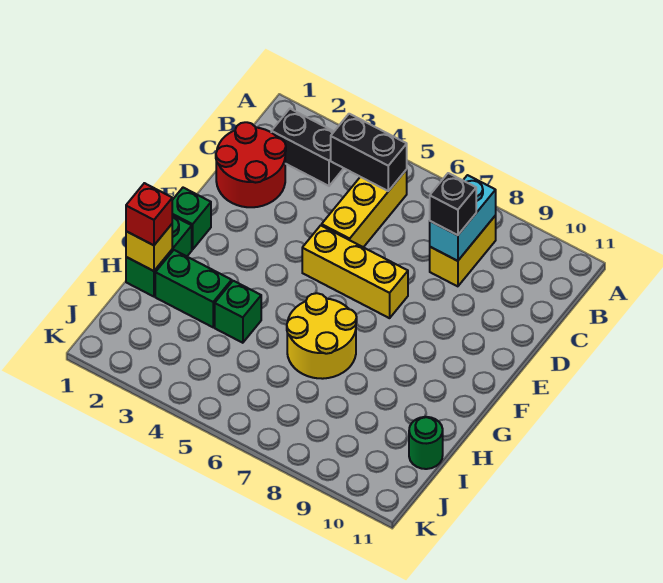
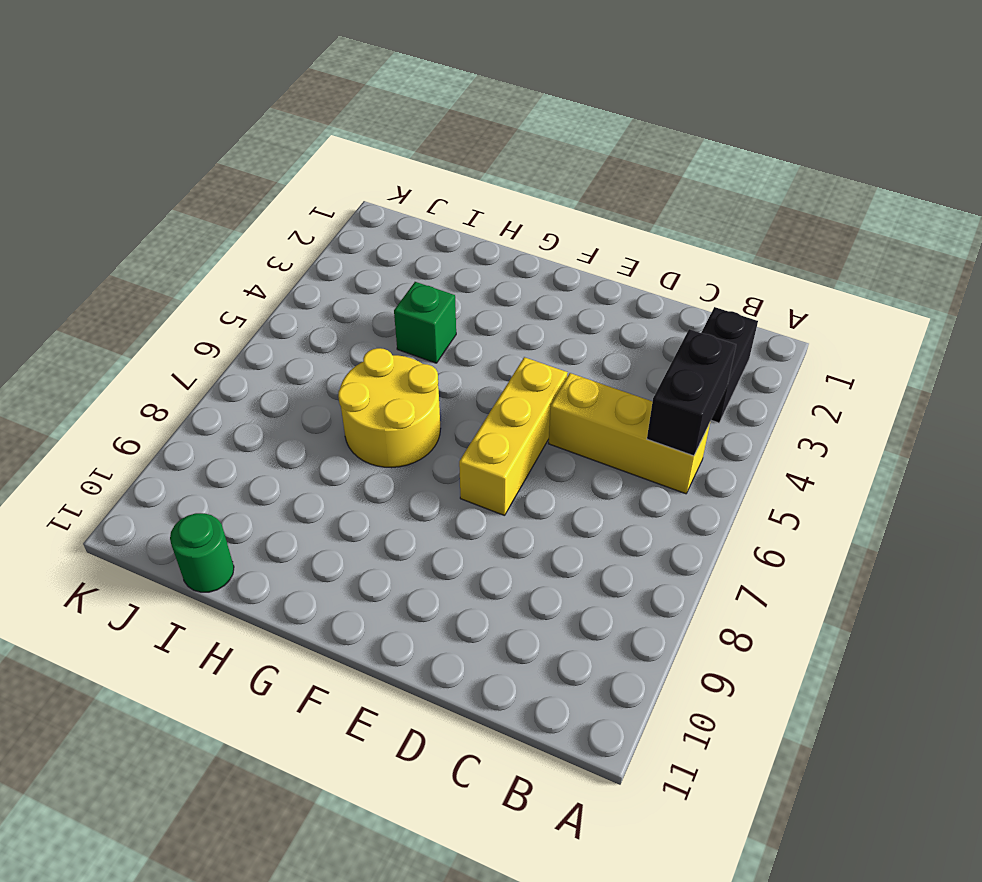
none -> yellow brick B8:C8 level 1
none -> red round brick C1:D2 level 1
none -> green brick F1 level 1

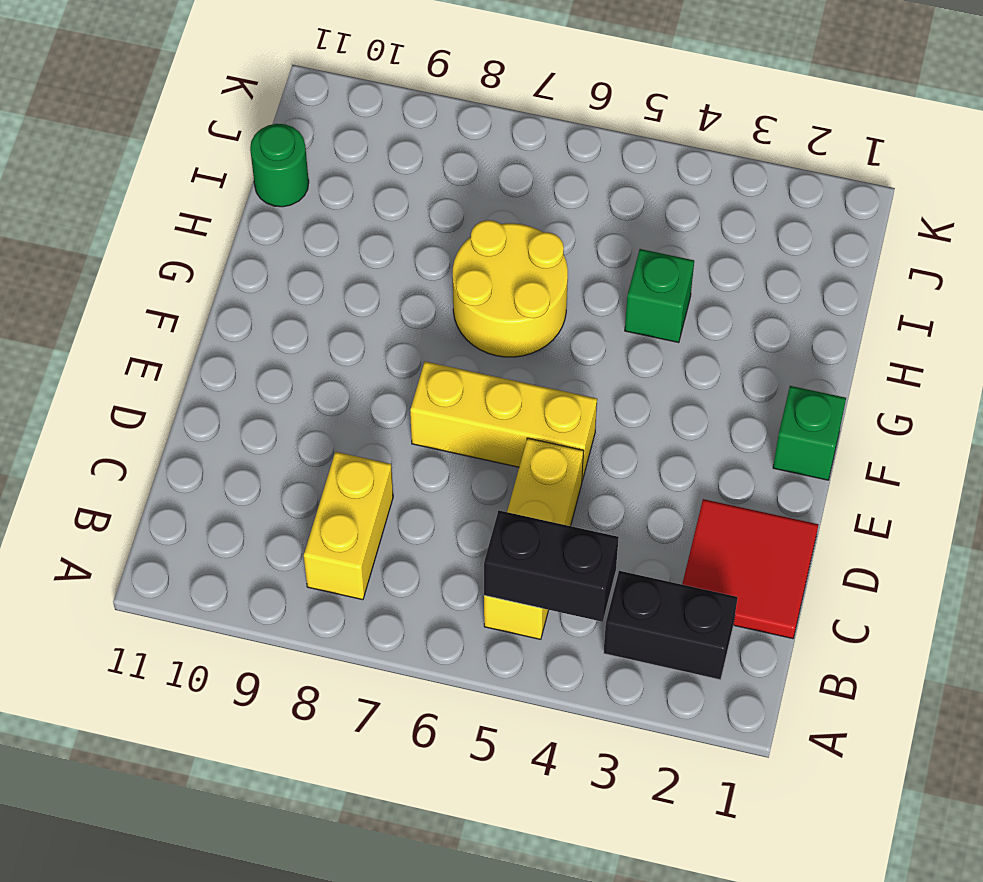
red tile C1:D2 level 1 -> red round brick C1:D2 level 1
none -> green brick G1:H1 level 1
none -> green brick H2:H3 level 1
none -> cyan brick B8:C8 level 2

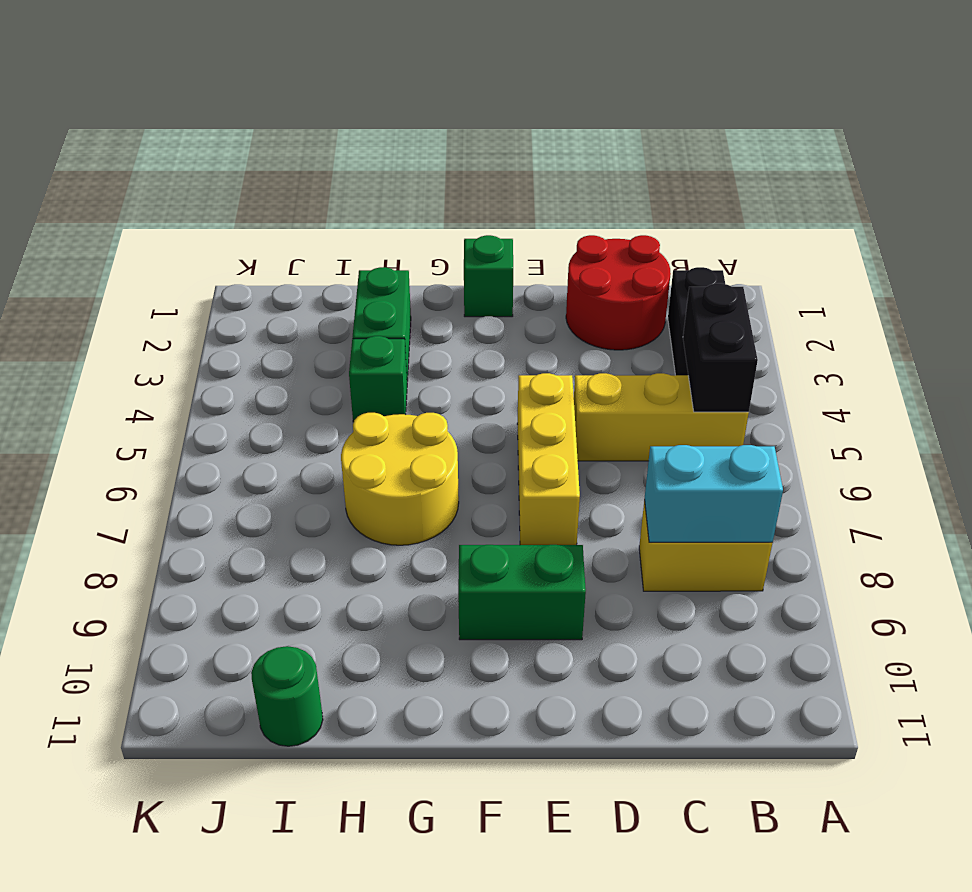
green brick E9:F9 level 1 -> green brick G1:H1 level 1
none -> yellow brick H1 level 2
none -> black brick C8 level 3
none -> red brick H1 level 3

